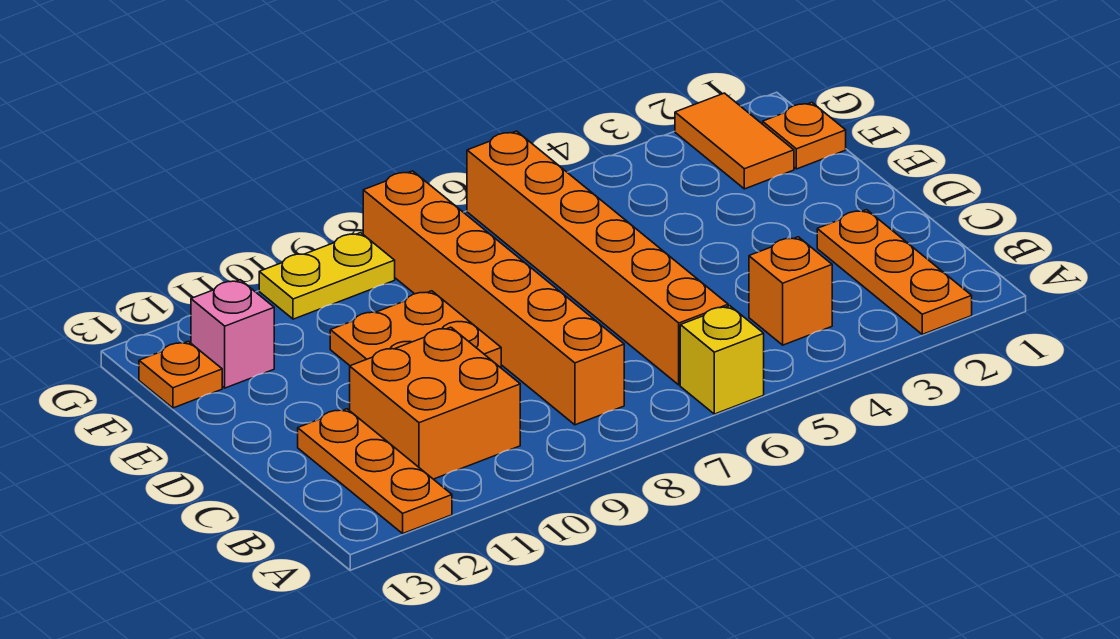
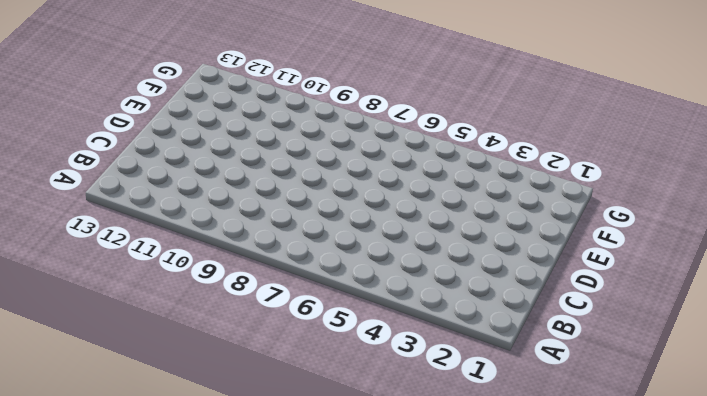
none -> orange plate A2:C2 level 1
none -> yellow brick A6 level 1
none -> orange plate A12:C12 level 1

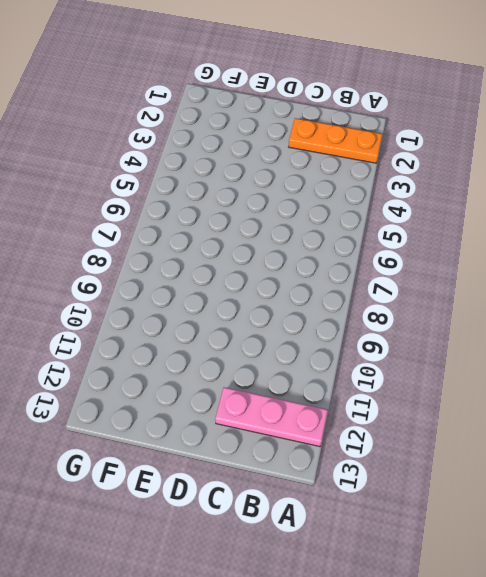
pink plate A12:C12 level 1 -> orange plate A12:C12 level 1
none -> yellow brick A6 level 1
none -> orange brick B4 level 1
none -> orange brick B6:G6 level 1

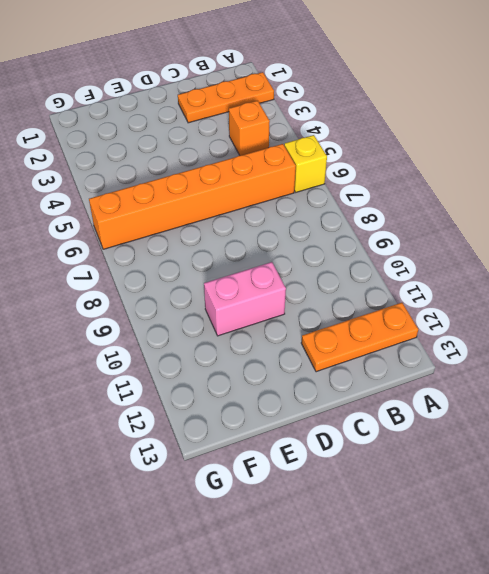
pink brick D10:E10 level 1 -> orange plate D9:E10 level 1
none -> orange brick B8:G8 level 1
none -> orange brick B10:C11 level 1
none -> orange plate F1 level 1

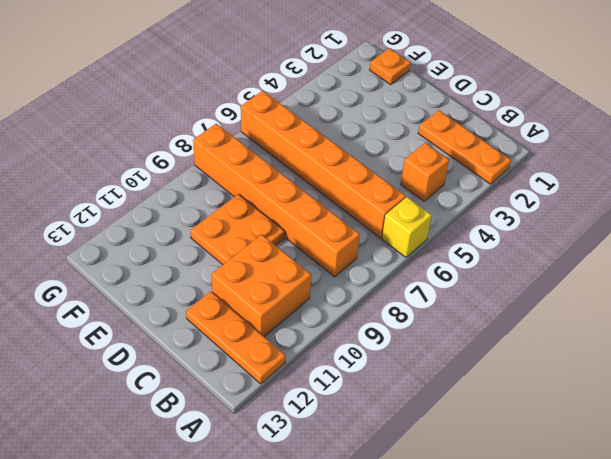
none -> orange tile F2:G2 level 1
none -> pink brick F12 level 1
none -> orange plate F13 level 1

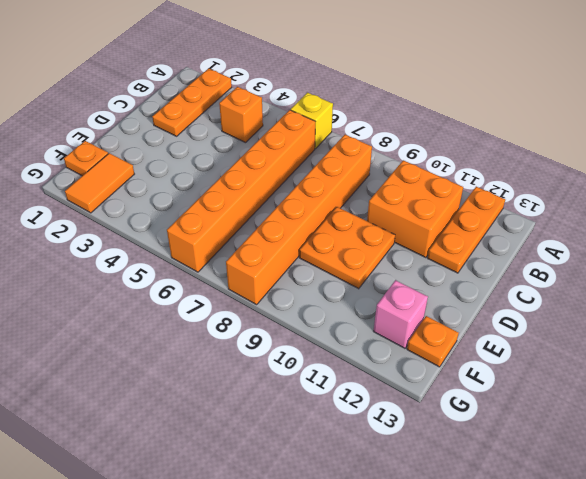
none -> yellow plate G9:G10 level 1

